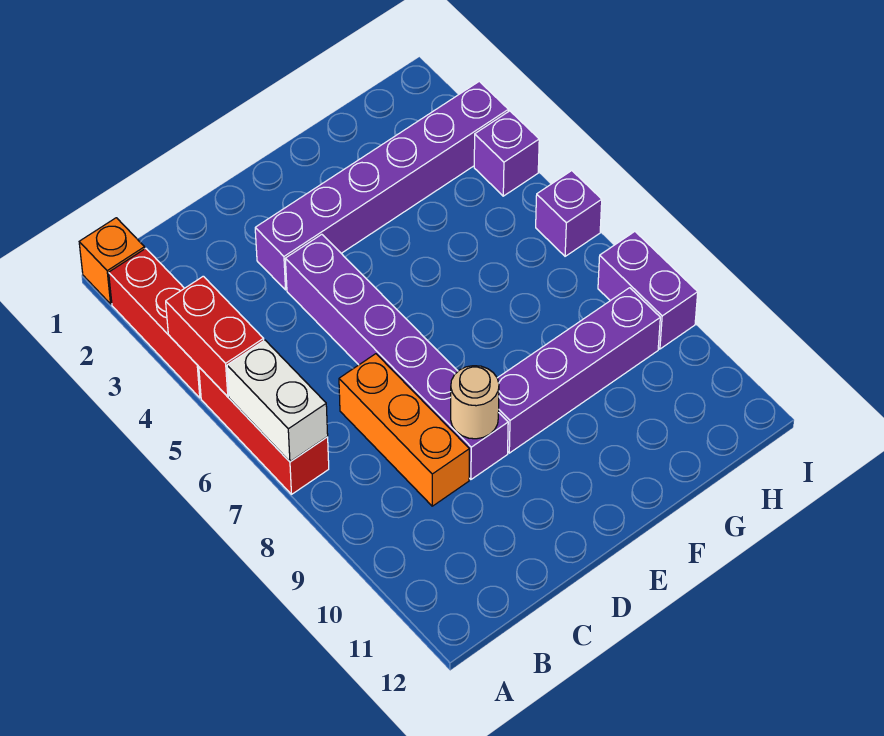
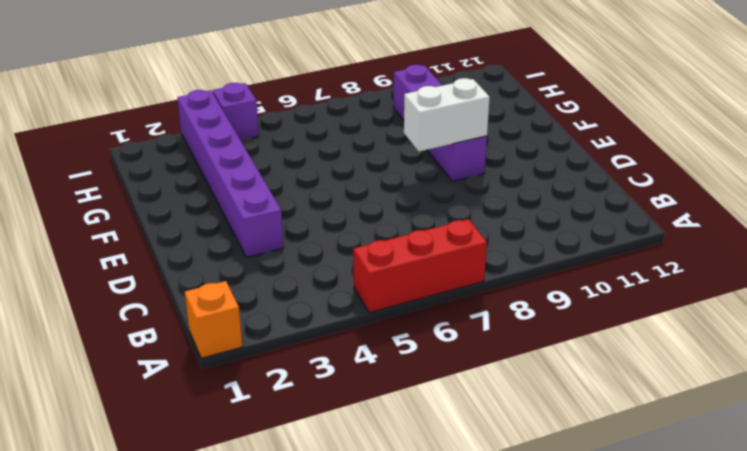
white brick E8:E9 level 2 -> white brick A6:A7 level 2
none -> red brick A2:A4 level 1
none -> orange brick C7:C9 level 1
none -> purple brick D4:D9 level 1

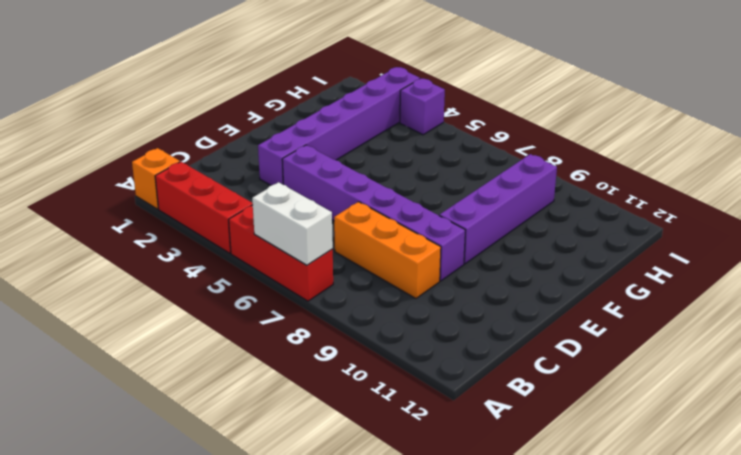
none -> purple brick I6 level 1
none -> purple brick I8:I9 level 1
none -> red brick A4:A5 level 2

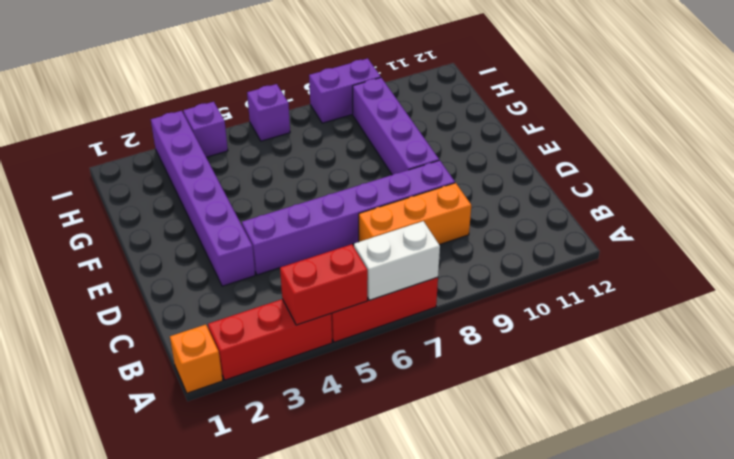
none -> tan round brick D9 level 2

